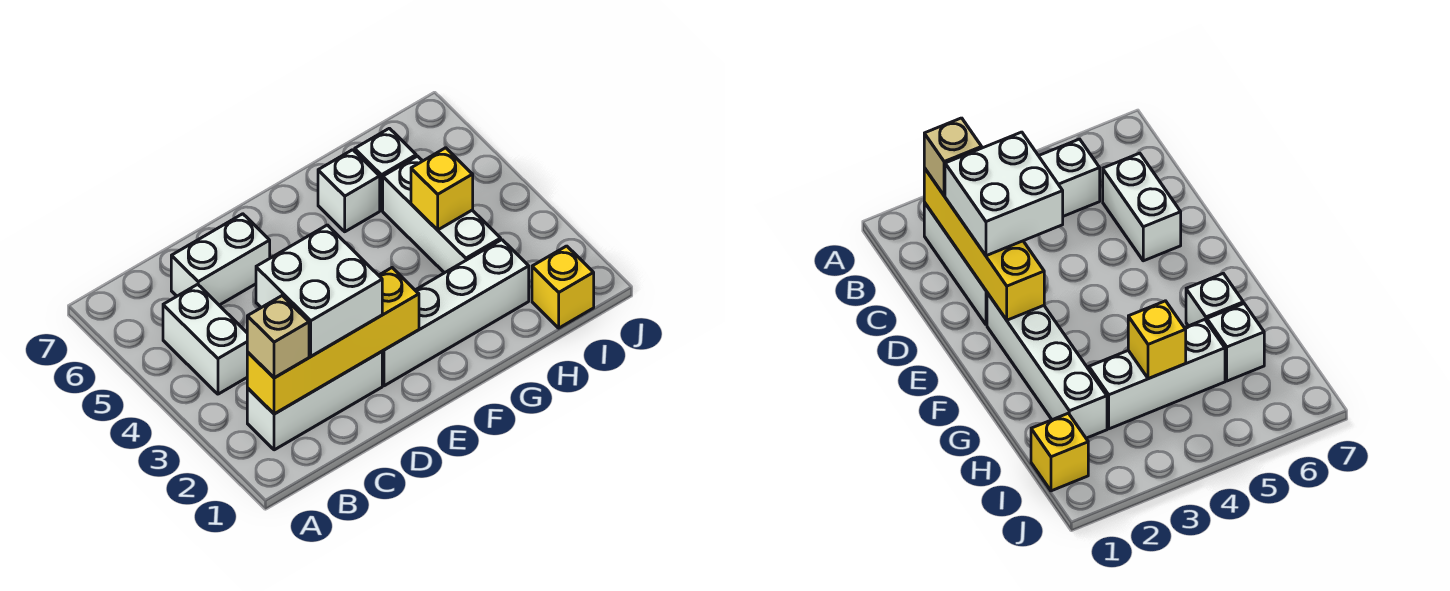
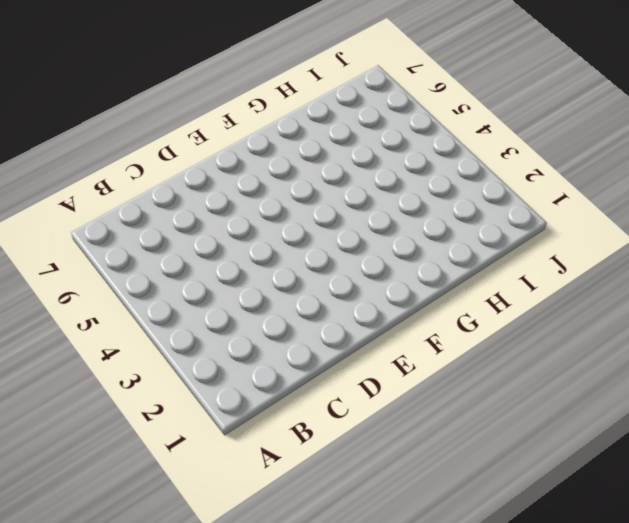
none -> white brick B2:D2 level 1
none -> white brick B4:B5 level 1
none -> white brick C6:D6 level 1

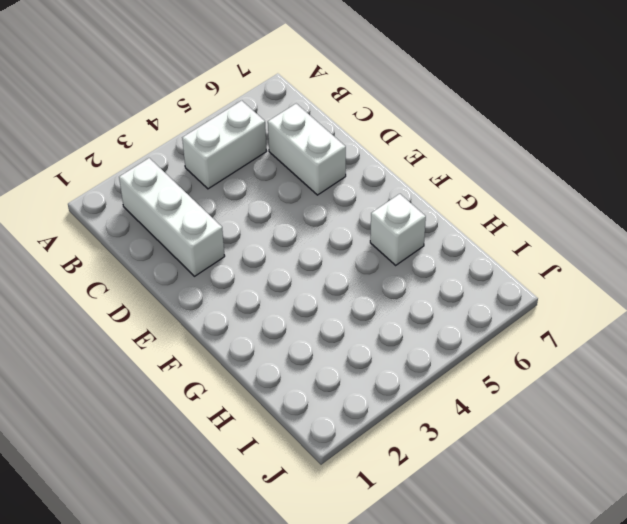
none -> white brick E2:H2 level 1
none -> white brick H3:H5 level 1
none -> white brick H6 level 1

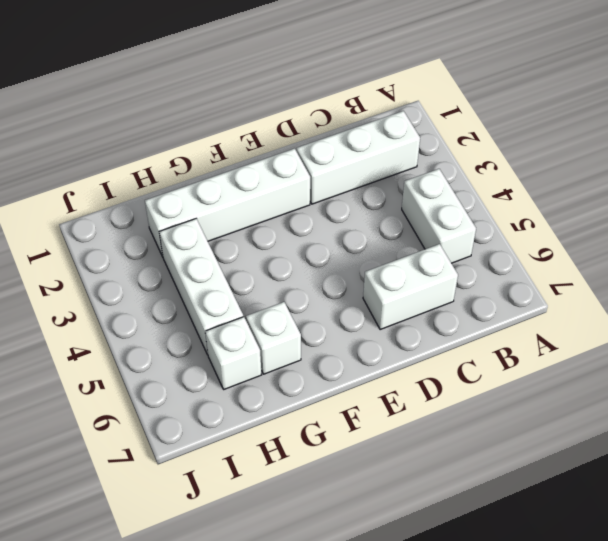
none -> yellow brick I1 level 1
none -> yellow brick B2:E2 level 2
none -> yellow brick H4 level 2

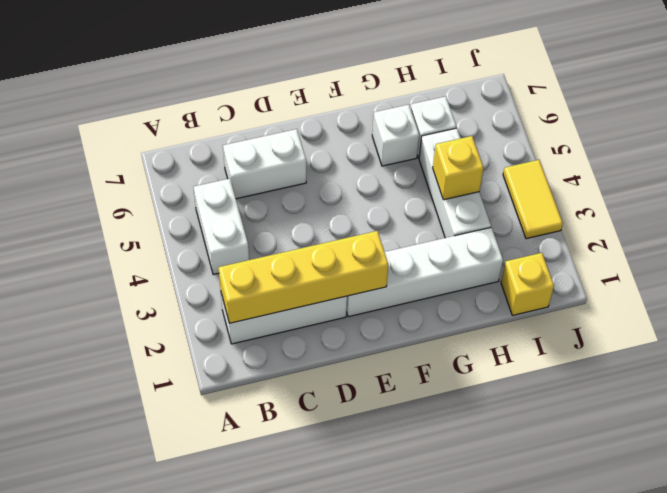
yellow tile J3:J4 level 1 -> none
none -> tan brick B2 level 3
none -> white brick C2:D3 level 3

